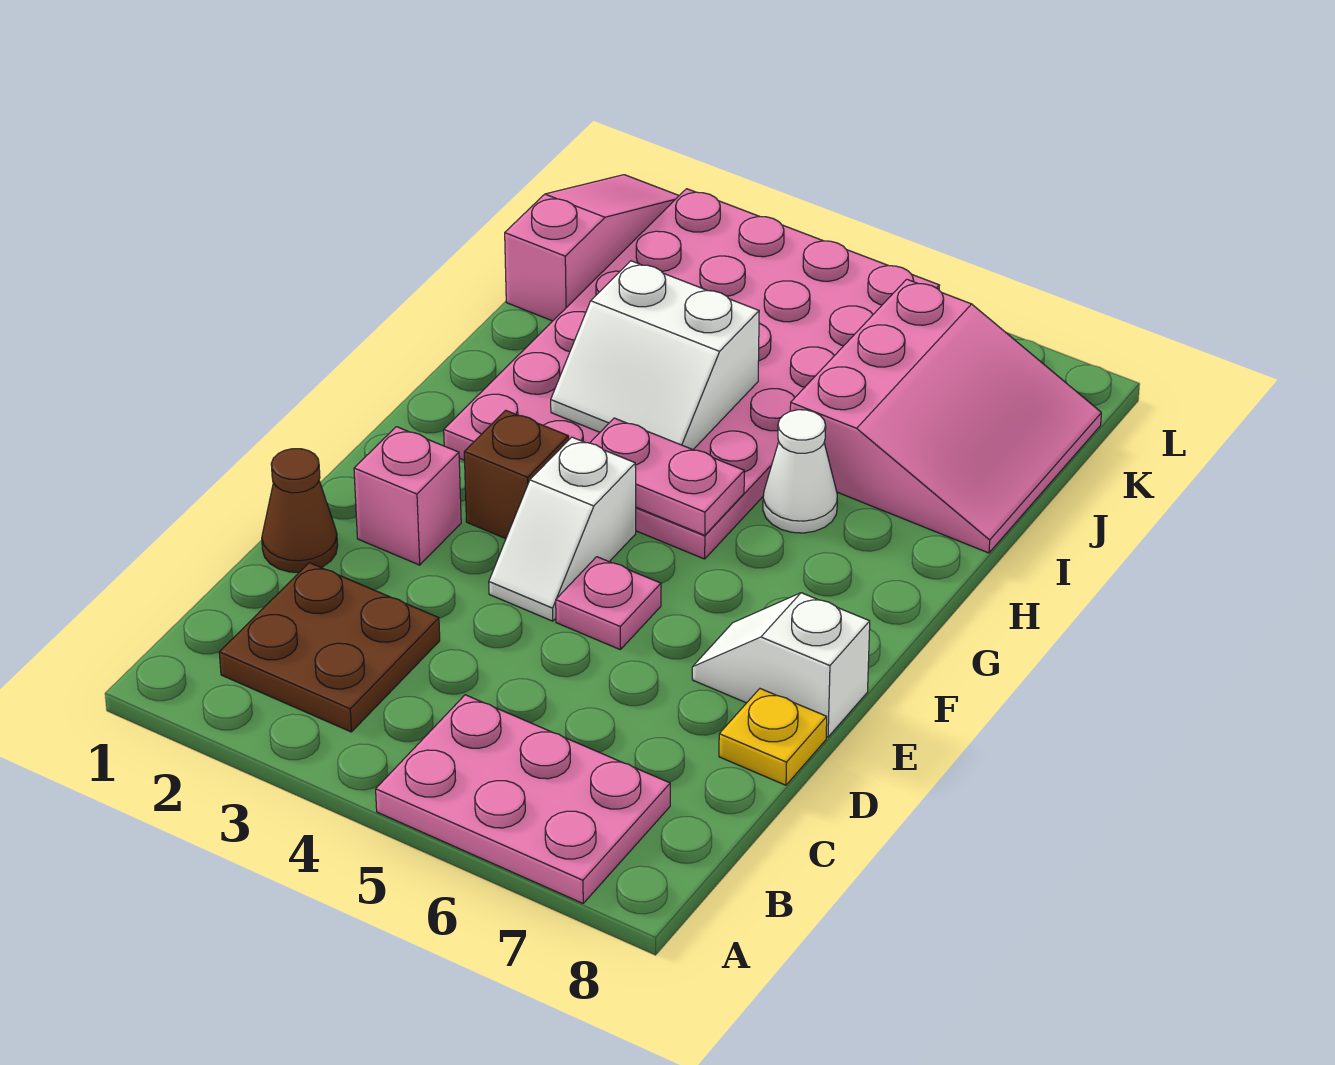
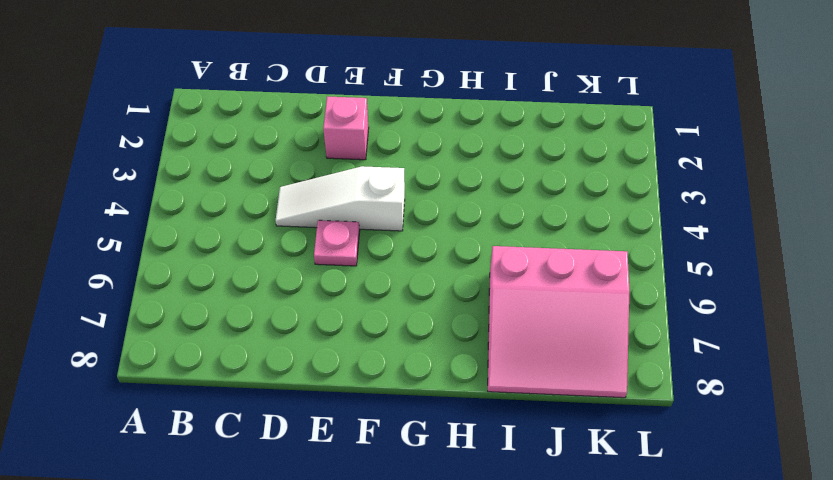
white slope D4:F4 level 1 top F -> white slope E4:F4 level 1 top F
none -> pink plate A5:B7 level 1
none -> brown plate B2:C3 level 1
none -> brown cone D1 level 1

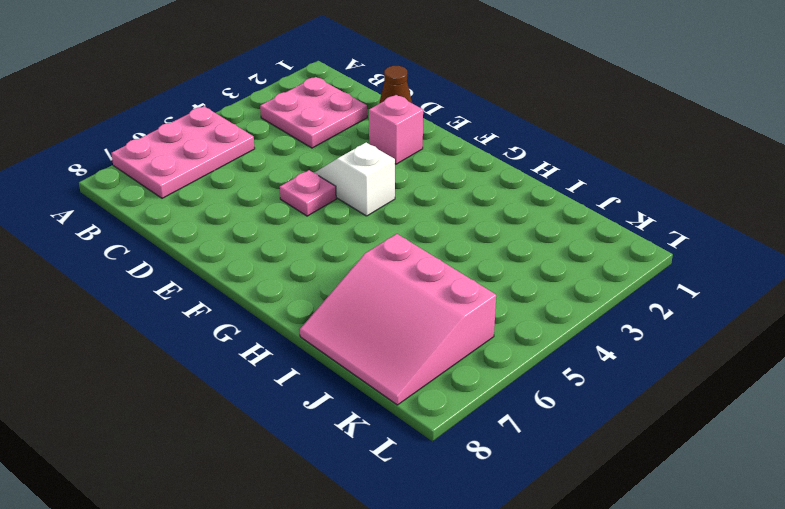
pink plate B2:C3 level 1 -> brown plate B2:C3 level 1
none -> yellow plate D8 level 1
none -> white slope E7:E8 level 1 top 8
none -> brown brick F3 level 1

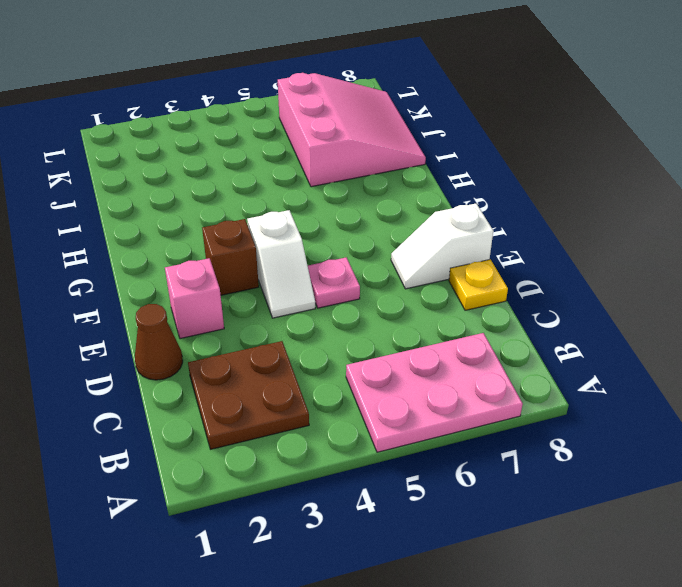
none -> pink plate G2:L5 level 1
none -> white cone H6 level 1
none -> pink slope J1:L1 level 1 top J

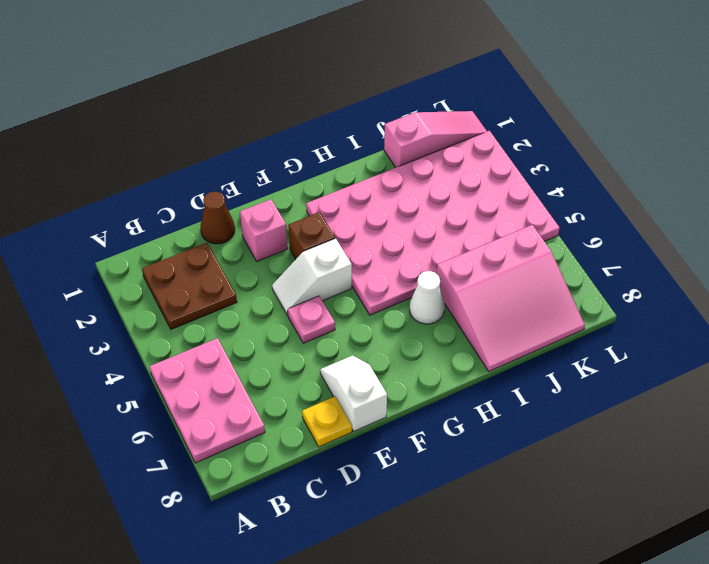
none -> pink plate G4:G5 level 2
none -> white slope H3:I4 level 2 top I

